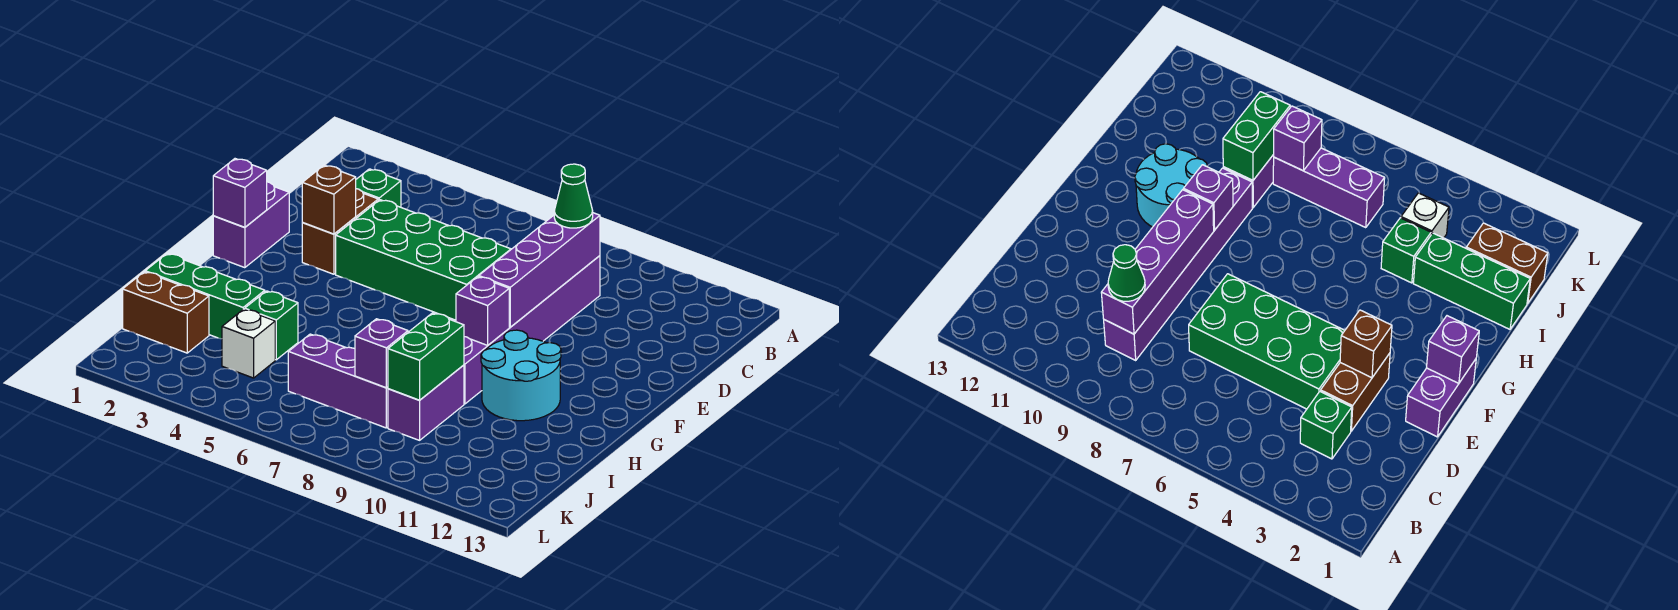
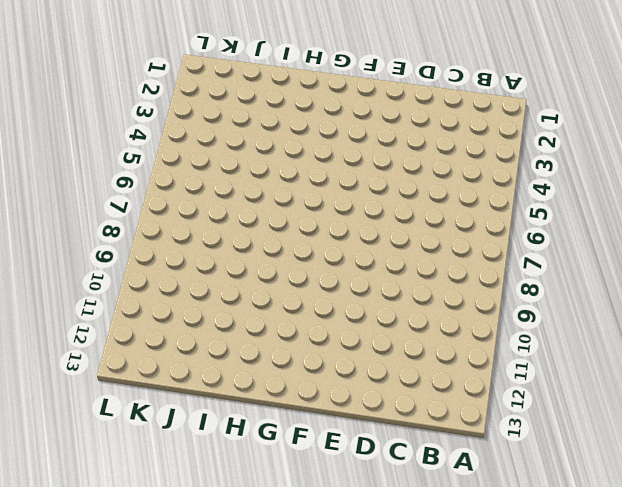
none -> green brick C3 level 1
none -> purple brick C9:H9 level 1
none -> brown brick D3:E3 level 1

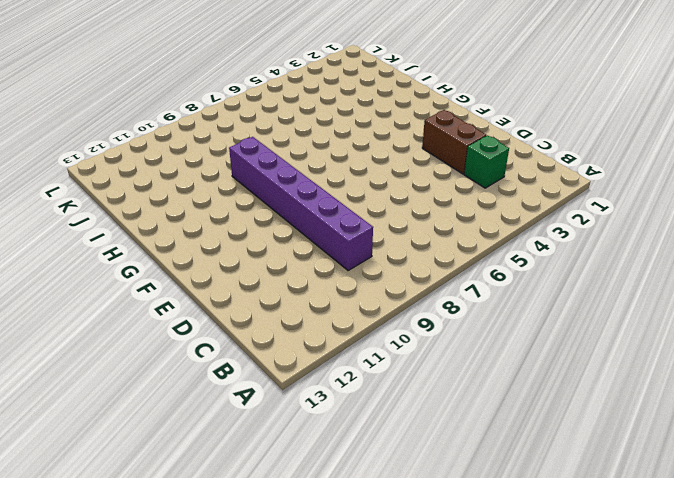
none -> green brick D4:E7 level 1
none -> purple brick E1:F1 level 1
none -> cyan round brick G10:H11 level 1

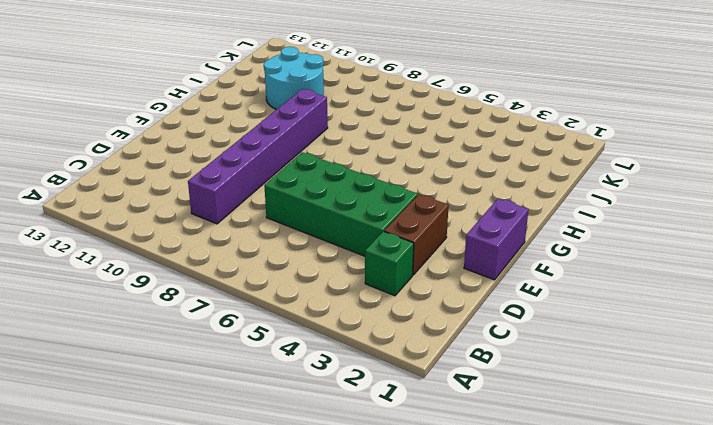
cyan round brick I10:J11 level 1 -> cyan round brick G10:H11 level 1
none -> green brick I1:I3 level 1
none -> green brick I4 level 1
none -> purple brick I9:J9 level 1

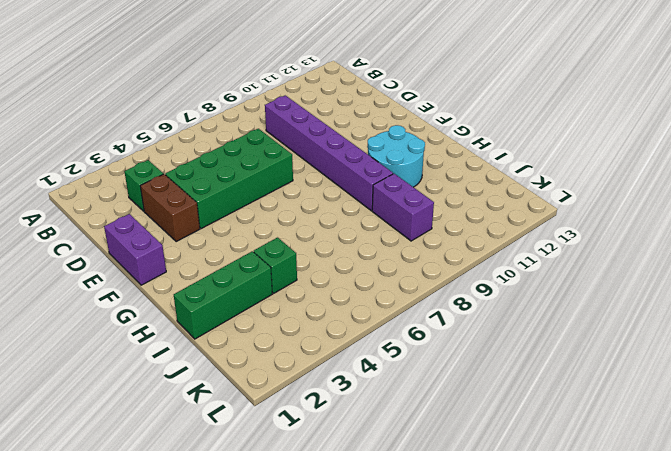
none -> brown brick J1:J2 level 1
none -> white brick J4 level 1
none -> purple brick J6:J8 level 1

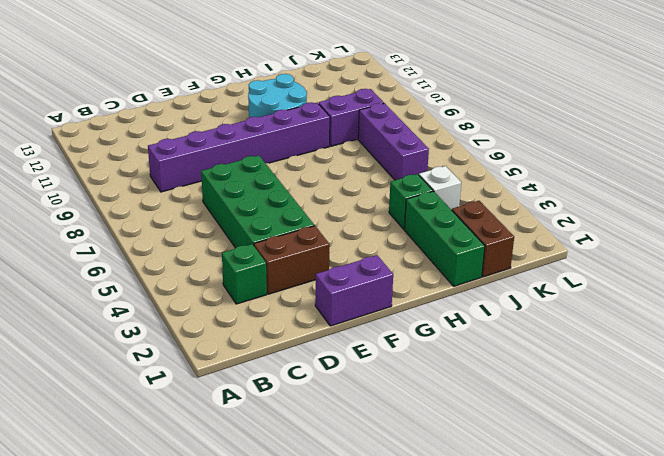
none -> purple brick C9:F9 level 2
none -> brown brick E3 level 2
none -> purple brick F1 level 2

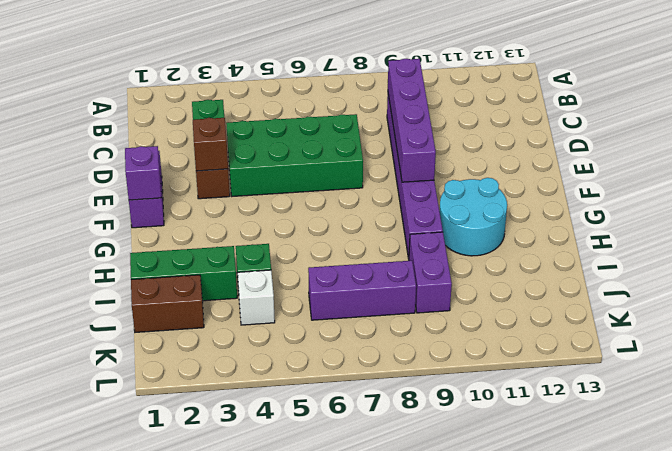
none -> purple brick G9 level 2
none -> green brick I9:J9 level 2
none -> purple brick J8 level 2

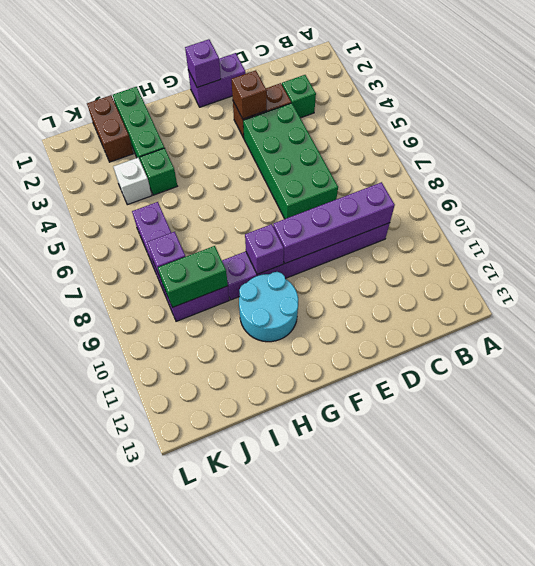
none -> green cone C9 level 3

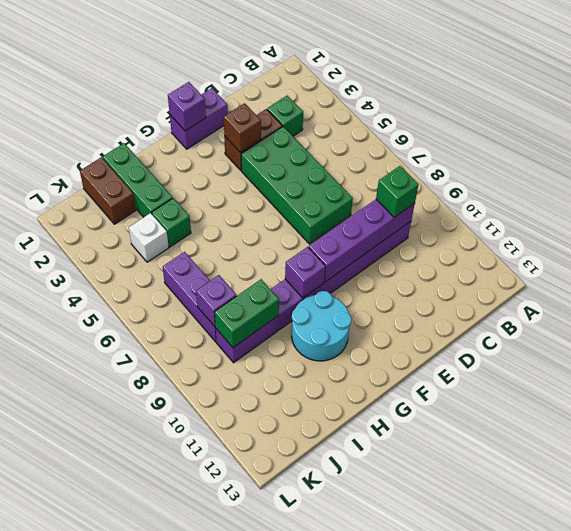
green brick C9 level 3 -> green cone C9 level 3

